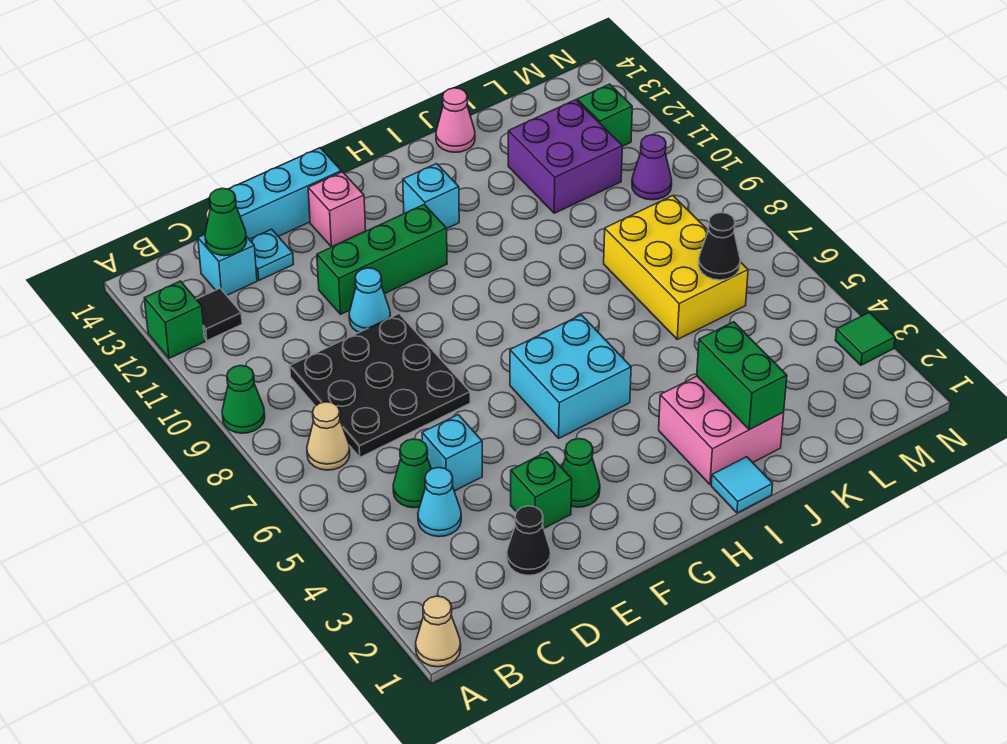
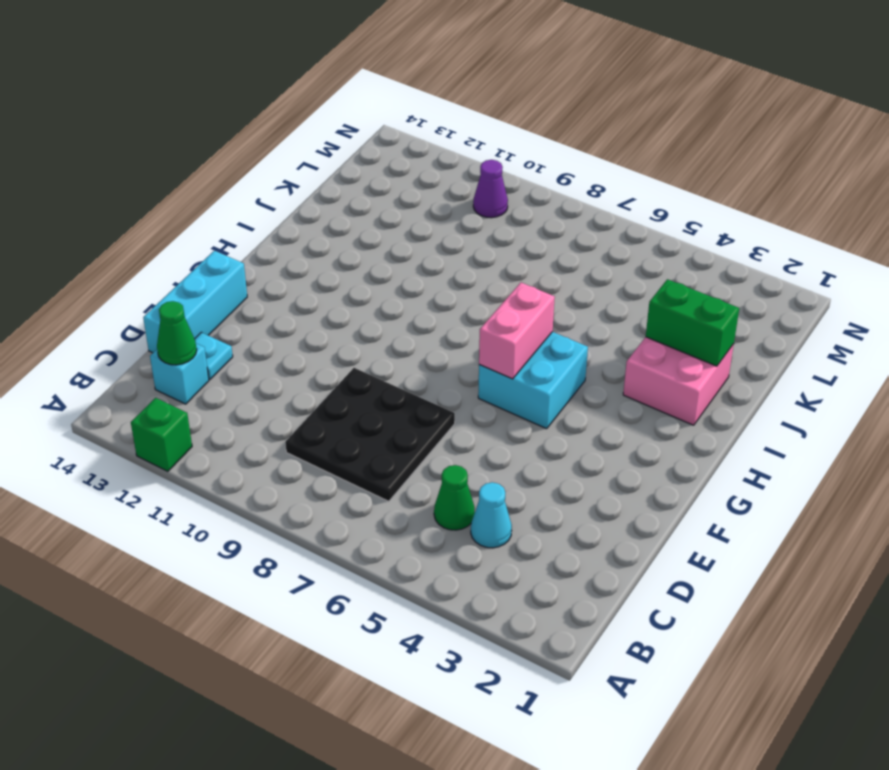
pink brick G6:H6 level 2 -> none
none -> tan cone A1 level 1
none -> green cone A9 level 1
none -> tan cone B7 level 1
none -> black tile B12 level 1

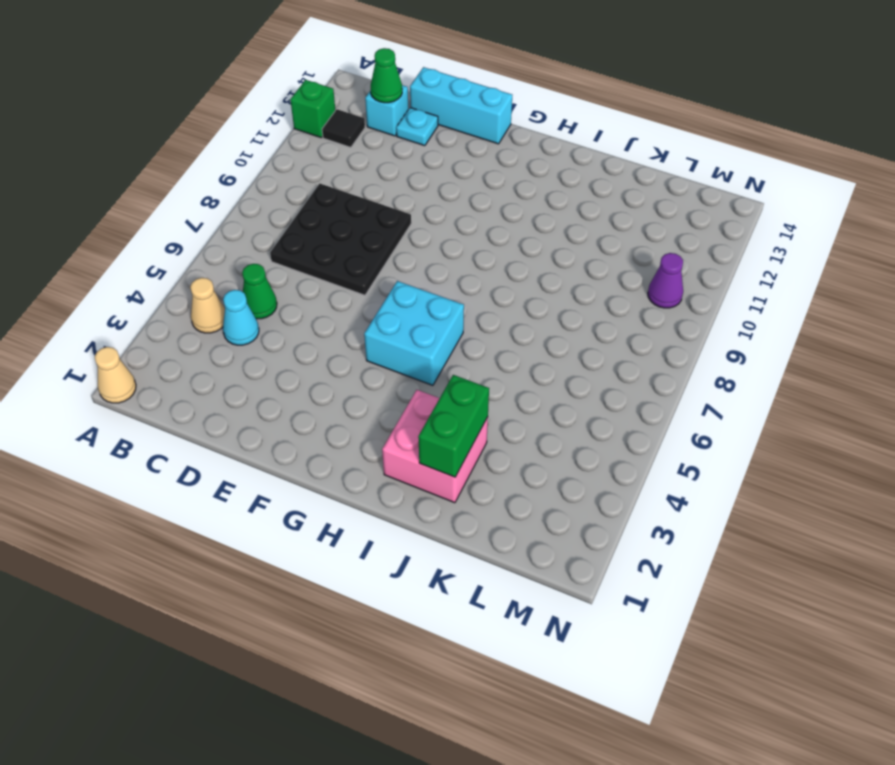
tan cone B4 level 1 -> tan cone B7 level 1
none -> green cone A9 level 1
none -> black cone D2 level 1
none -> cyan brick D5 level 1
none -> green brick E3 level 1

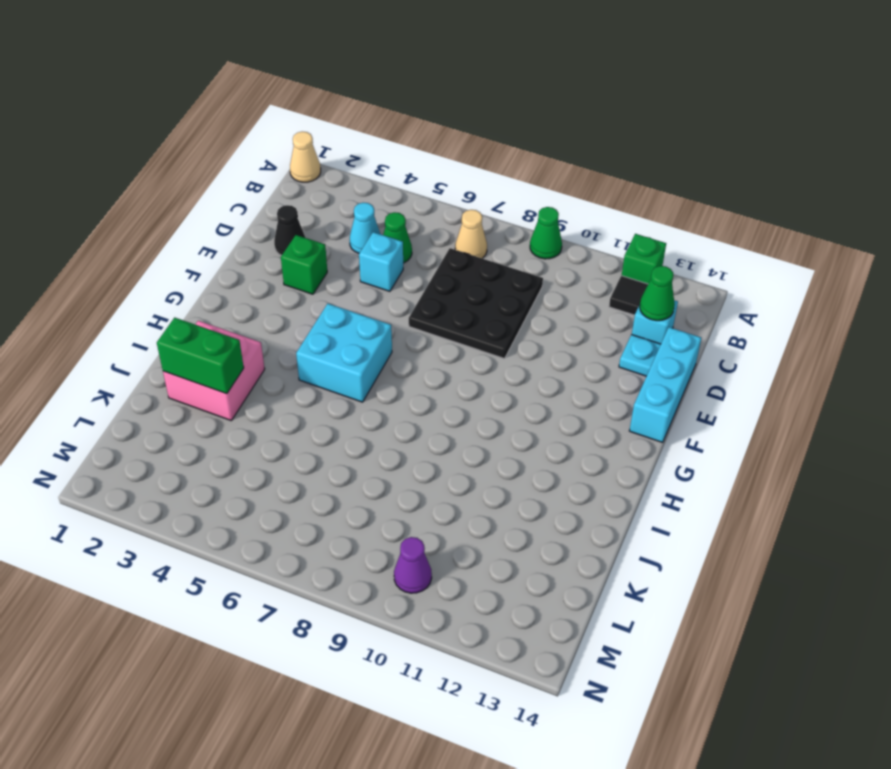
none -> cyan cone E10 level 1
none -> green brick E11:G11 level 1
none -> green cone F3 level 1
none -> pink brick F13 level 1

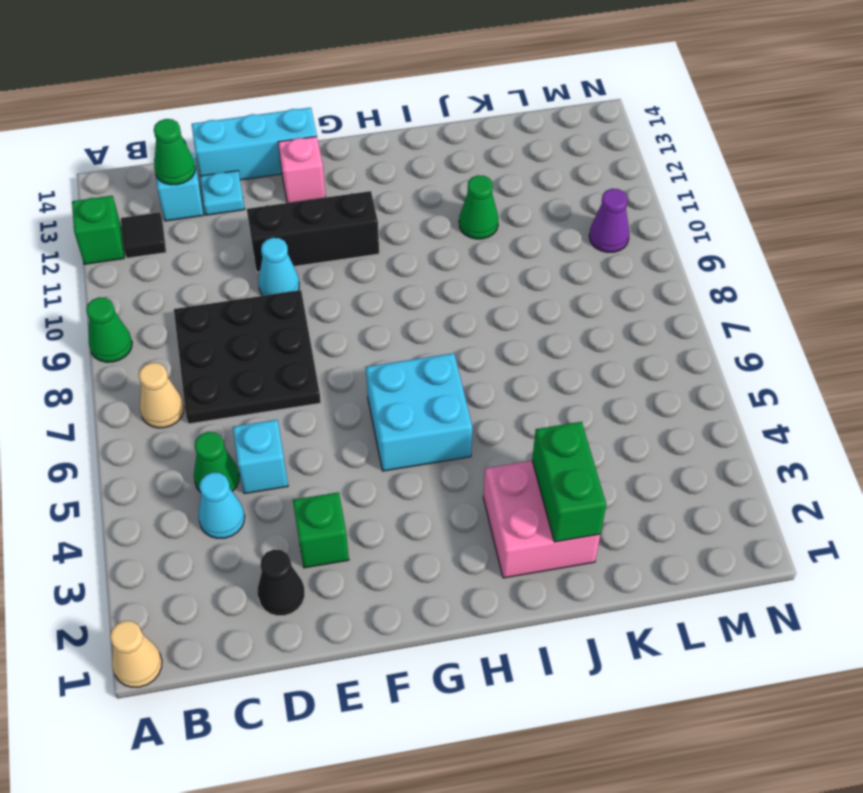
black brick E11:G11 level 1 -> green brick E11:G11 level 1
green cone J11 level 1 -> green cone F3 level 1
none -> cyan brick H12 level 1
none -> cyan tile I1 level 1
none -> pink cone J14 level 1
none -> yellow brick K6:L8 level 1

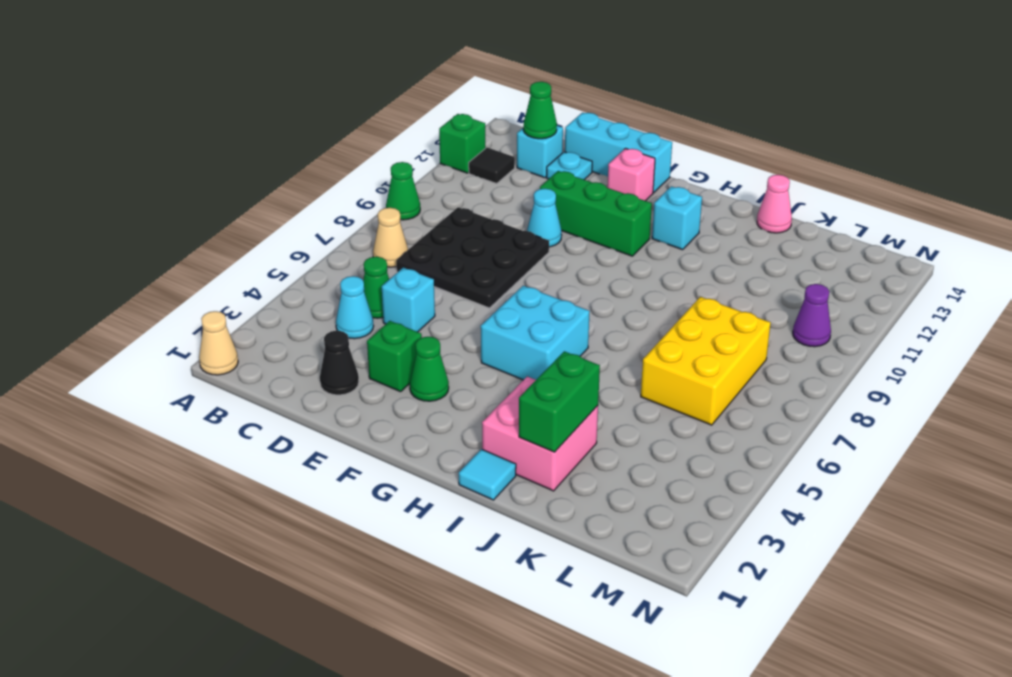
none -> purple brick K11:L12 level 1
none -> green brick M12 level 1
none -> green tile N3 level 1
none -> black cone L6 level 2

